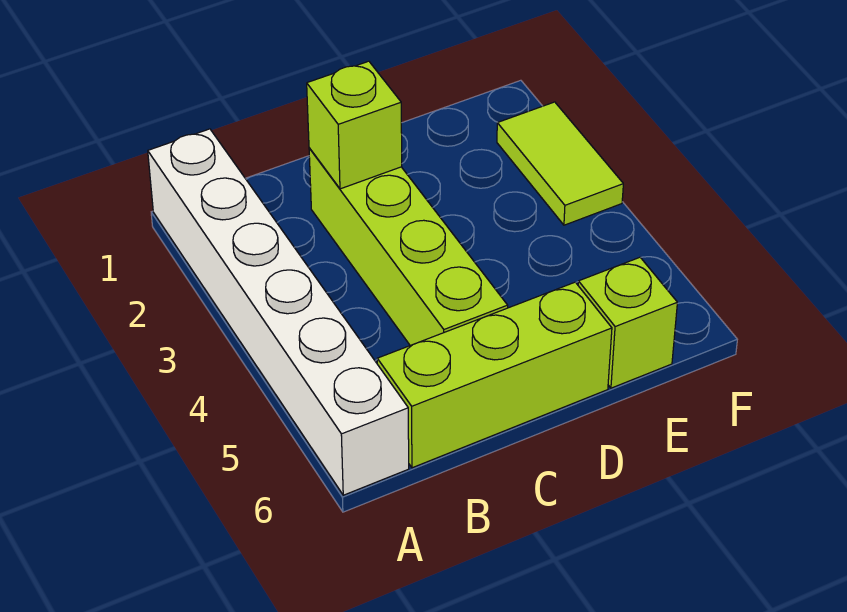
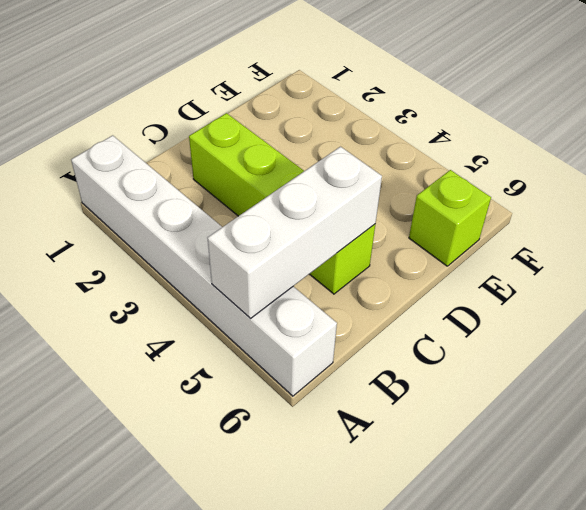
white brick A5:C5 level 2 -> none
none -> lime brick B6:D6 level 1
none -> lime tile F2:F3 level 1

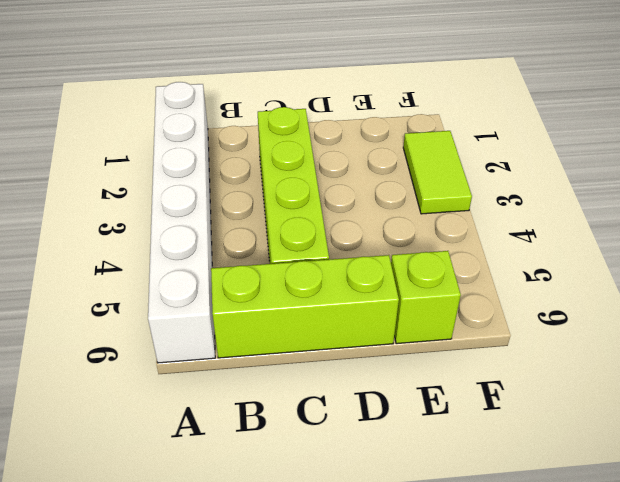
none -> lime brick C2 level 2

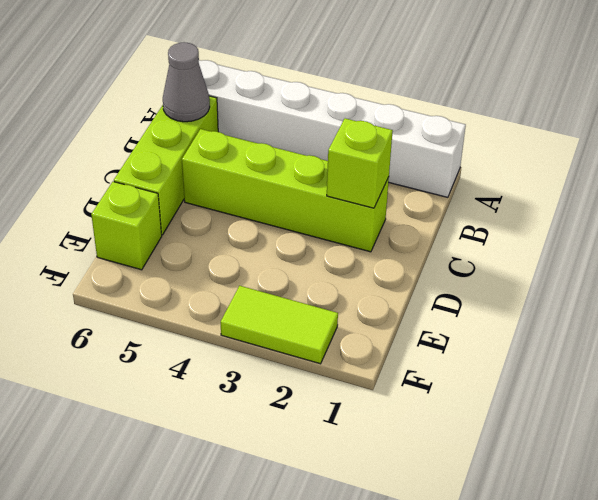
grey cone B6 level 2 -> none

